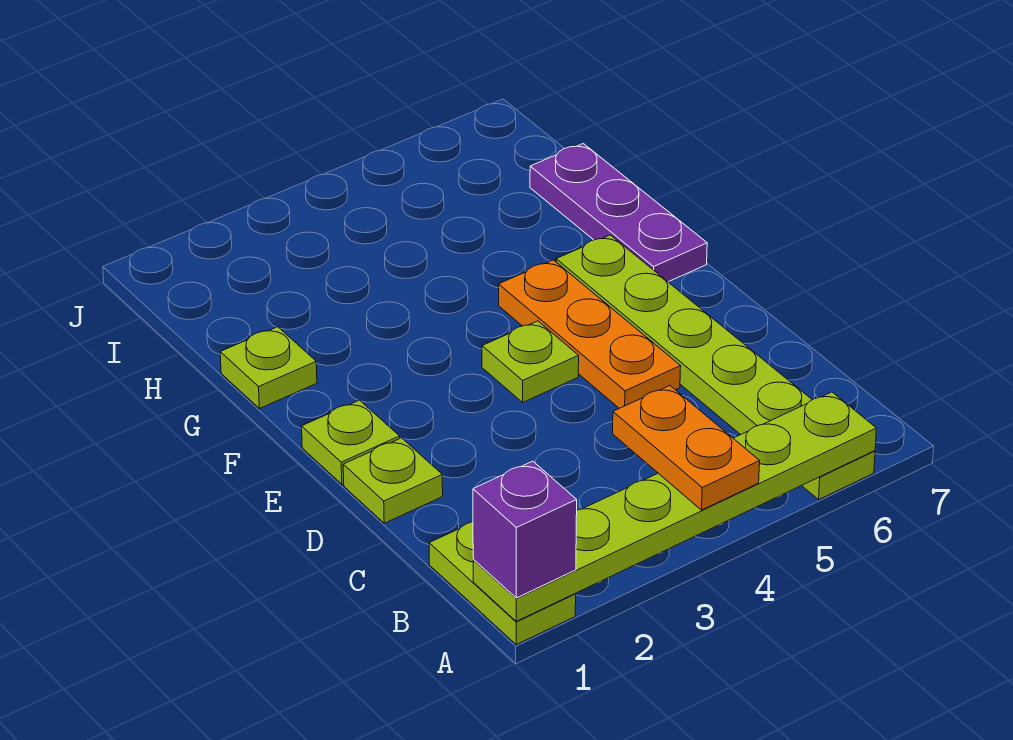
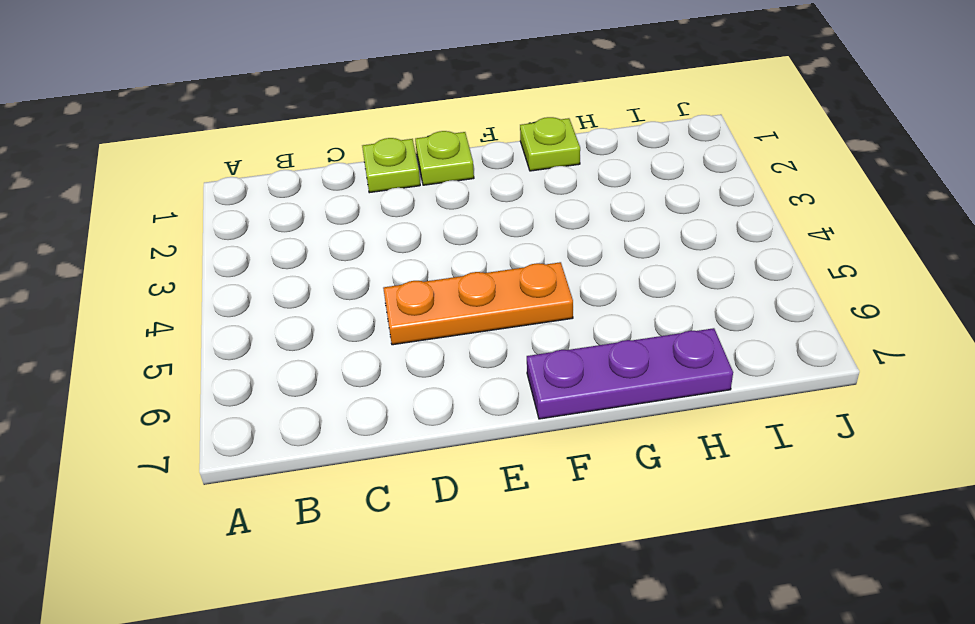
none -> lime plate A1:B1 level 1
none -> lime plate A6:F6 level 1

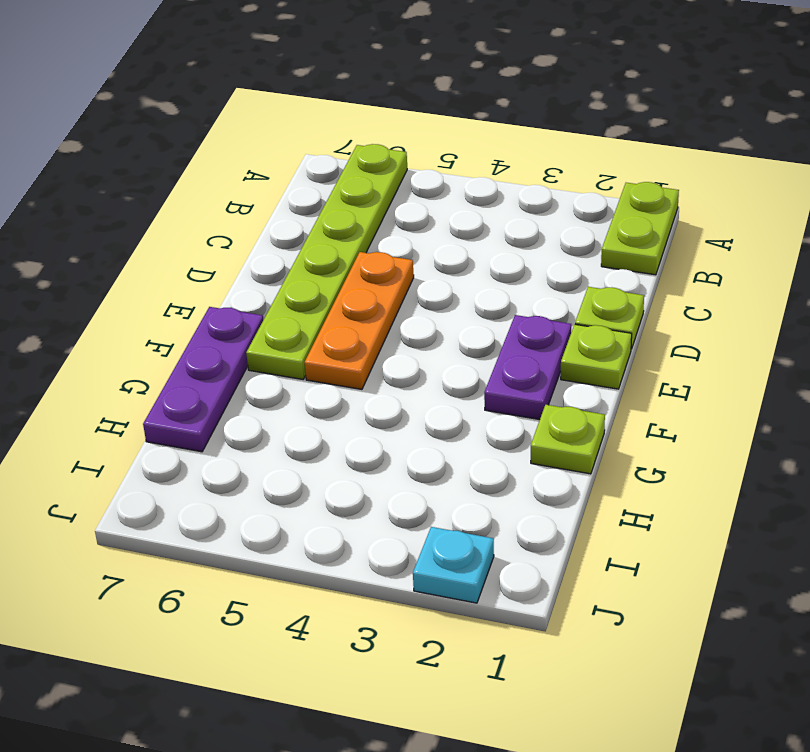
purple plate E2:F2 level 1 -> none
cyan plate J2 level 1 -> none
none -> lime plate E4 level 1
none -> lime plate A1:A6 level 2

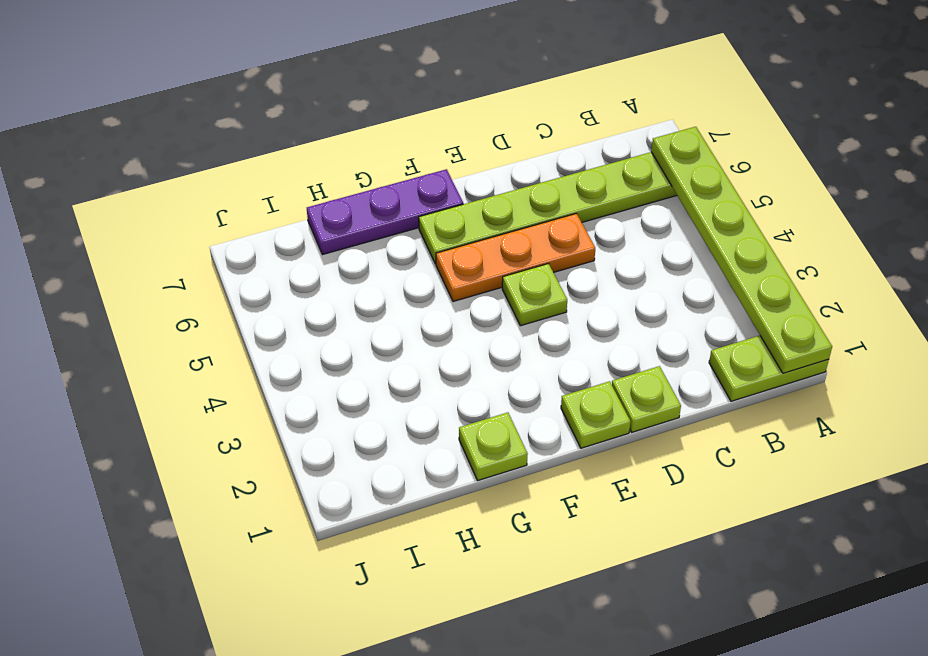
none -> purple brick A1 level 3
none -> orange plate A4:B4 level 3

